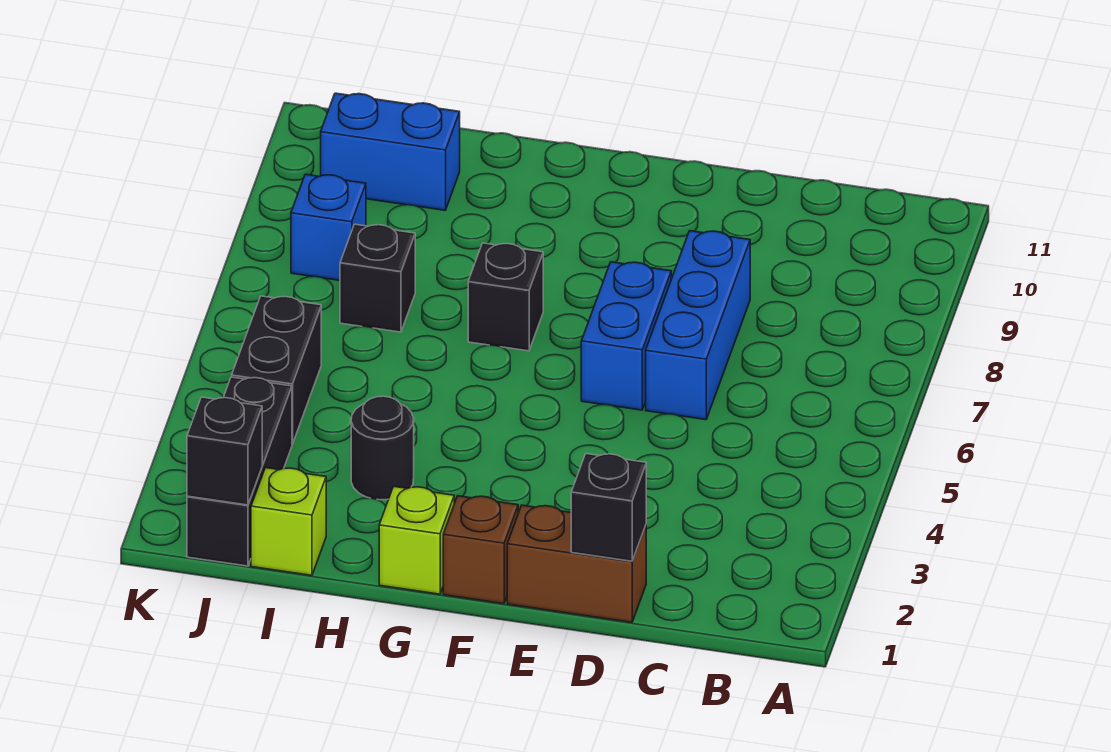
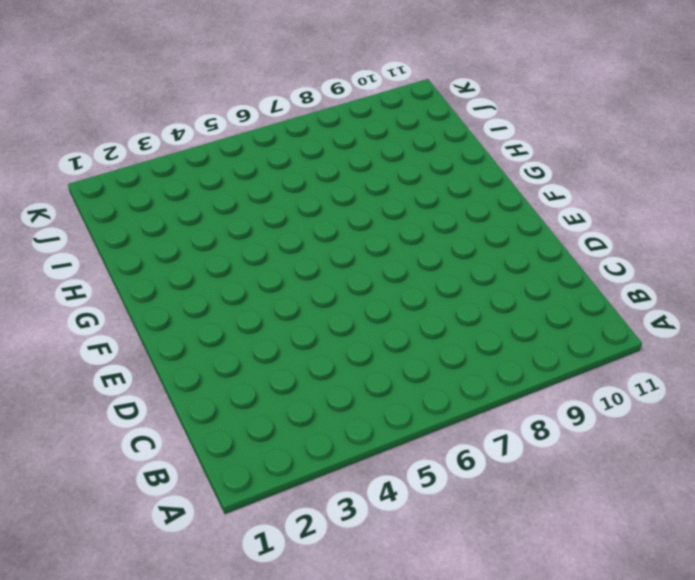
none -> brown brick D1:E1 level 1
none -> blue brick D6:D8 level 1
none -> blue brick E6:E7 level 1

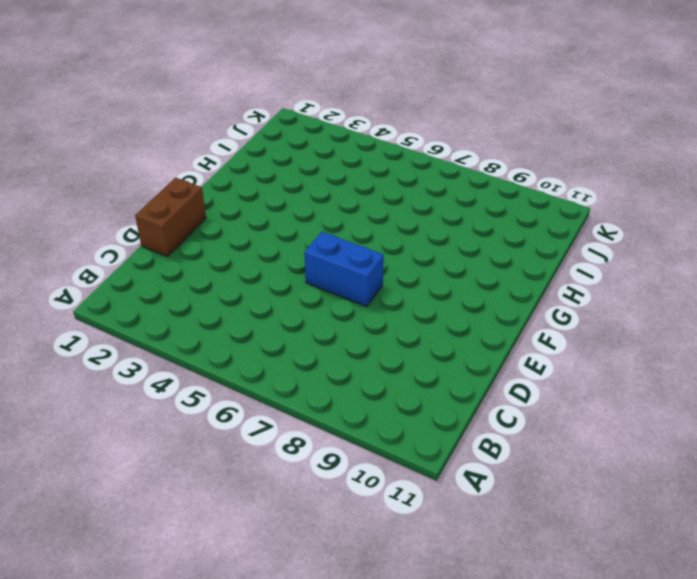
none -> blue brick D6:D8 level 1
none -> brown brick F1 level 1
none -> lime brick G1 level 1

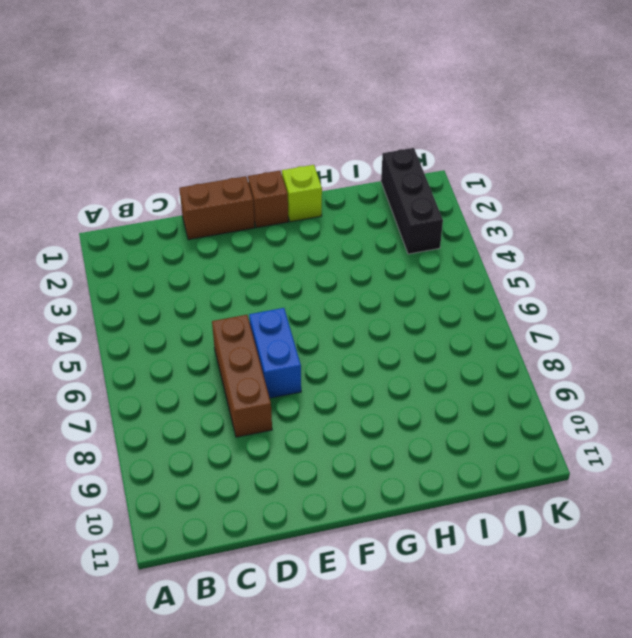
brown brick D6:D8 level 1 -> blue brick D6:D8 level 1
none -> black brick G7 level 1
none -> black round brick H3 level 1
none -> lime brick I1 level 1

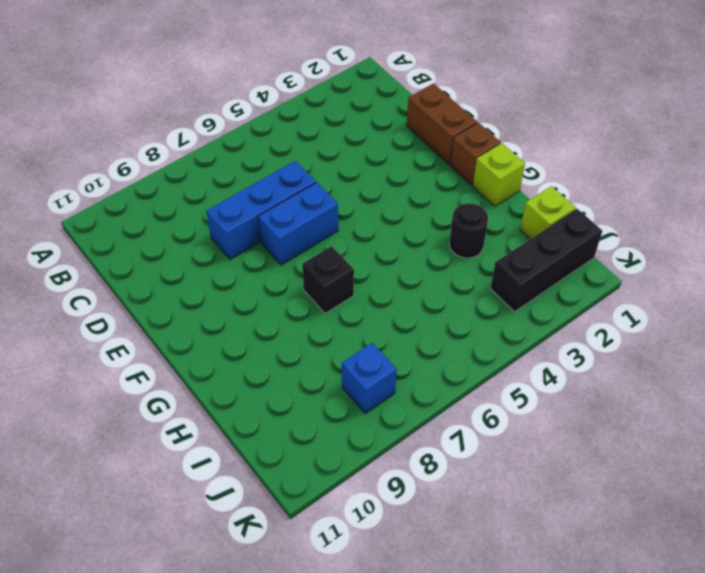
none -> black brick I7 level 1
none -> blue brick I10:J10 level 1
none -> black brick J4:J5 level 1

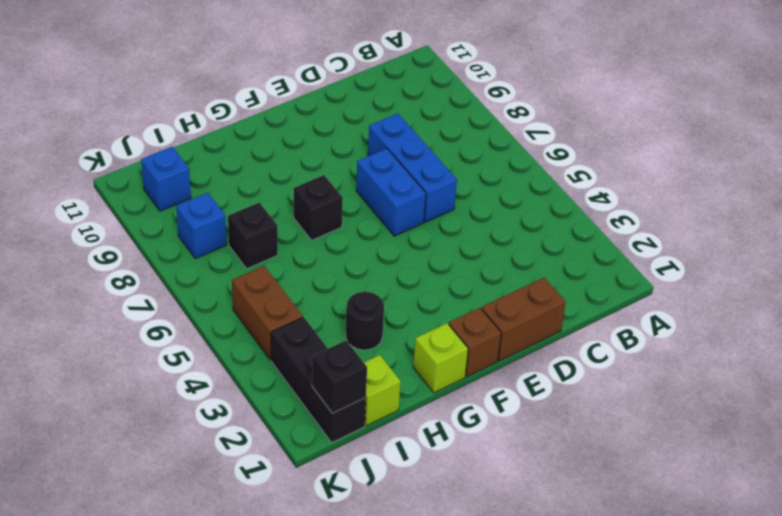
brown brick J4:J5 level 1 -> black brick J4:J5 level 1
blue brick J10 level 1 -> blue brick I10:J10 level 1
none -> black brick D1 level 2

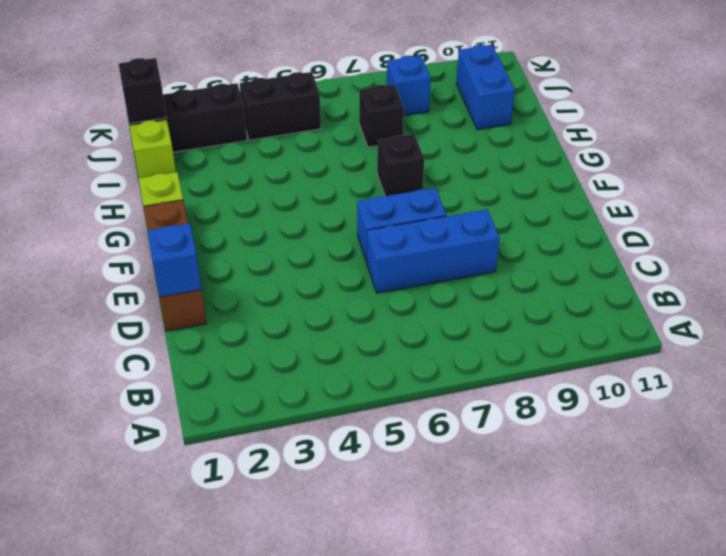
blue brick D1 level 2 -> black brick D1 level 2
none -> black round brick H3 level 1

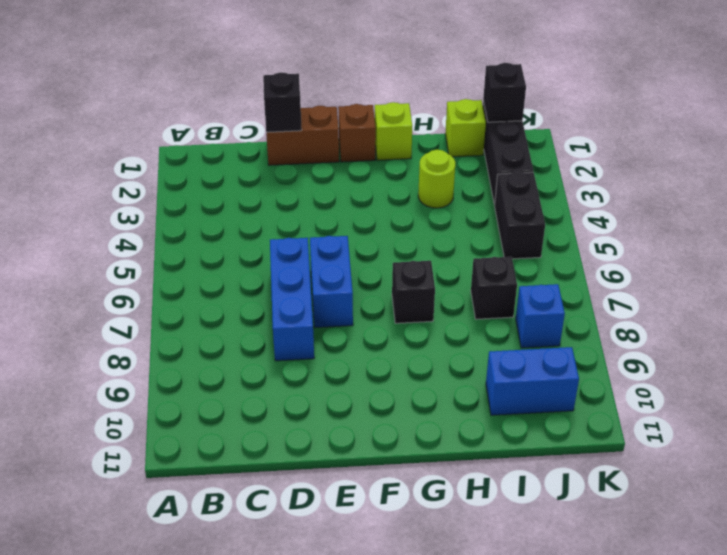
lime round brick H3 level 1 -> black round brick H3 level 1

